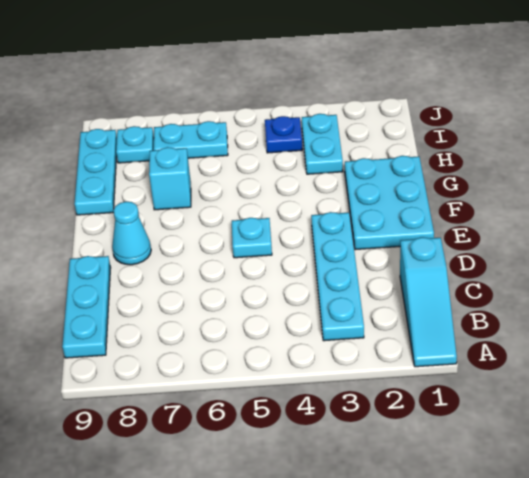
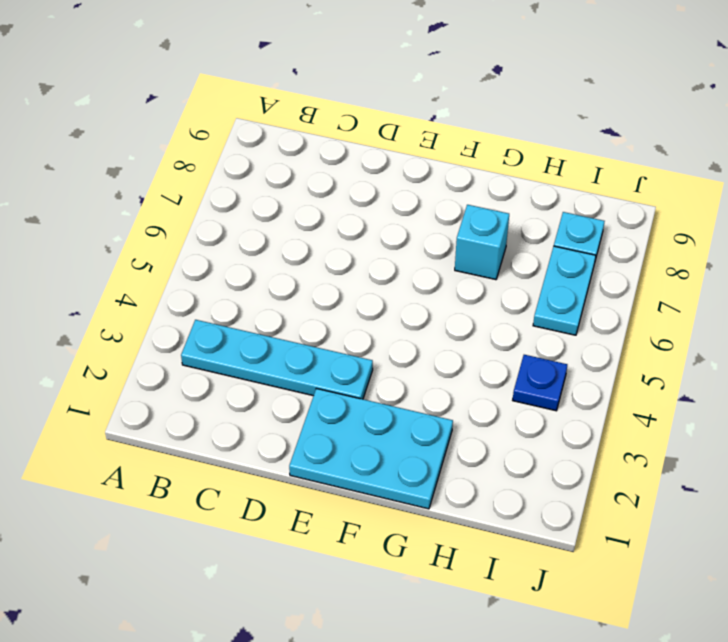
none -> cyan slope A1:C1 level 1 top C
none -> cyan plate B9:D9 level 1
none -> cyan plate E5 level 1

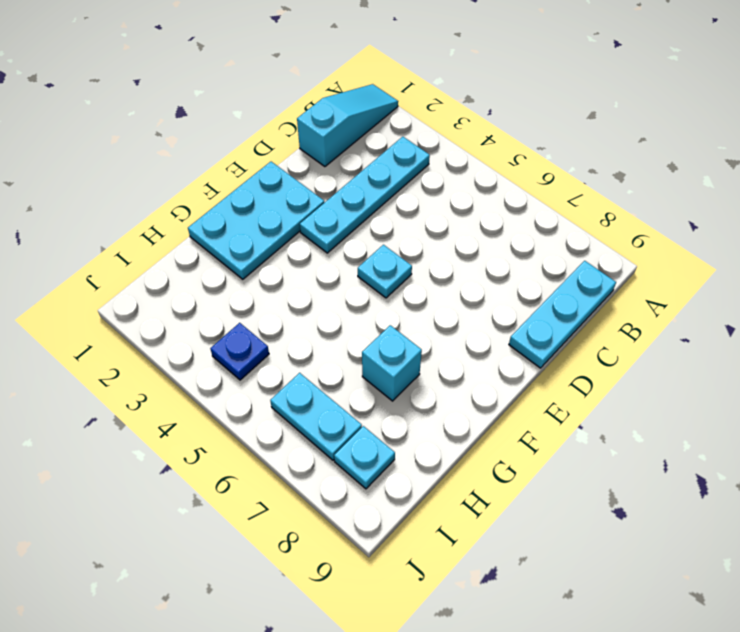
none -> cyan cone E8 level 1
none -> cyan plate G9:I9 level 1
none -> cyan plate H3:I3 level 1

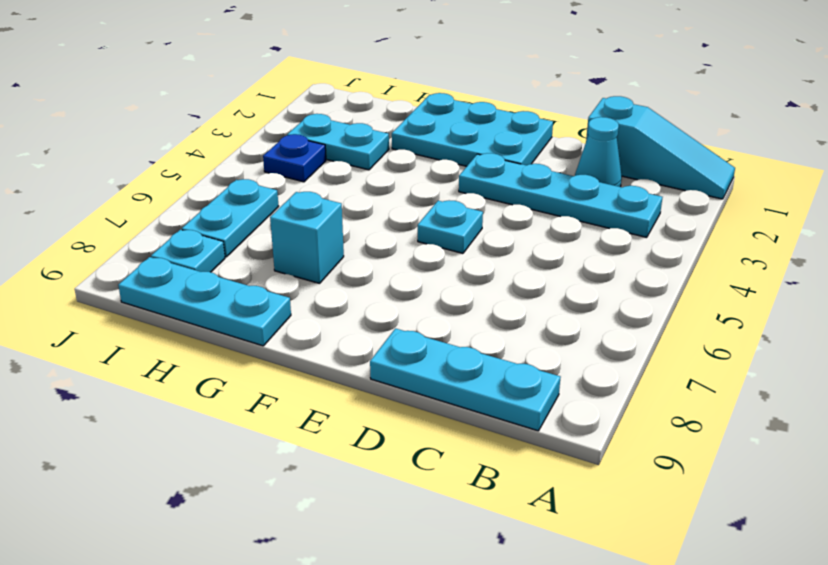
cyan cone C2 level 1 -> cyan cone E8 level 1

